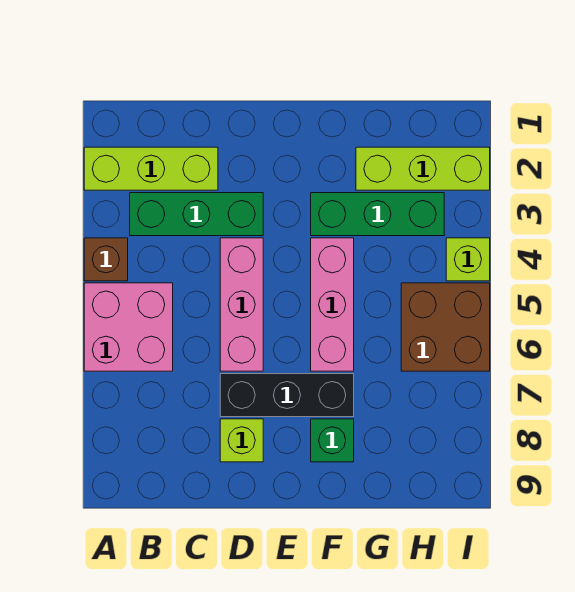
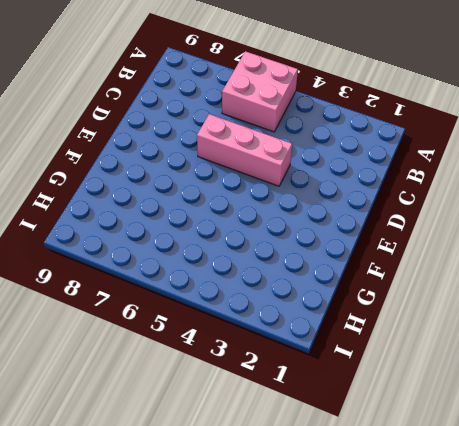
none -> lime brick A2:C2 level 1
none -> brown brick A4 level 1
none -> green brick B3:D3 level 1

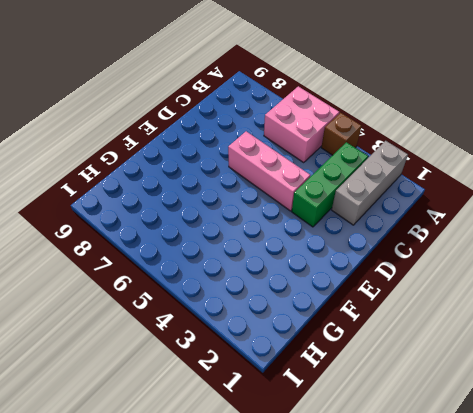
grey brick A2:C2 level 1 -> lime brick A2:C2 level 1
none -> black brick D7:F7 level 1
none -> lime brick D8 level 1
none -> green brick F3:H3 level 1

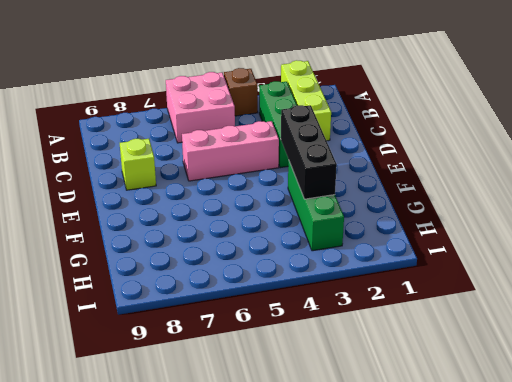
black brick E3:G3 level 2 -> black brick D7:F7 level 1
none -> pink brick F4:F6 level 1
none -> green brick F8 level 1
none -> lime brick G2:I2 level 1

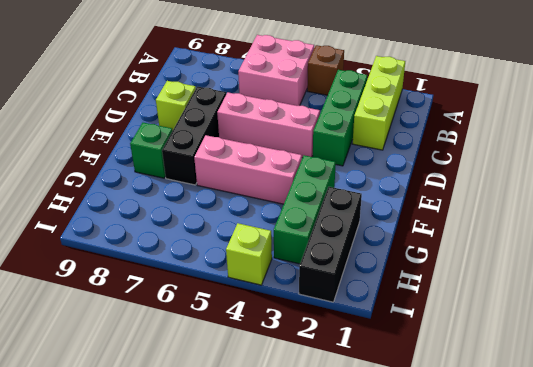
black brick G2:I2 level 1 -> lime brick G2:I2 level 1
none -> brown brick H5:I6 level 1

